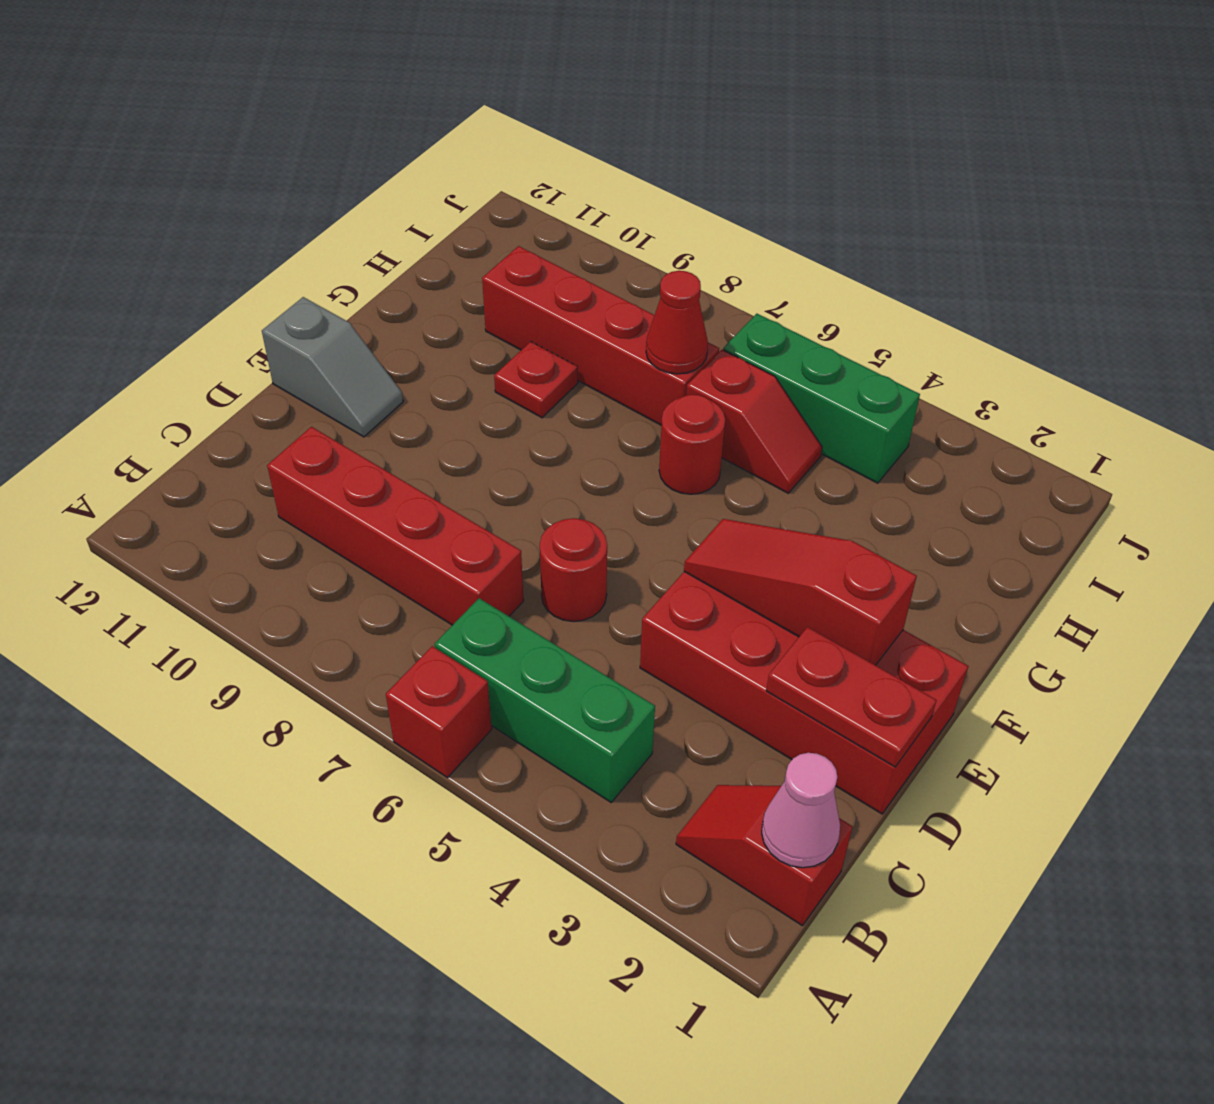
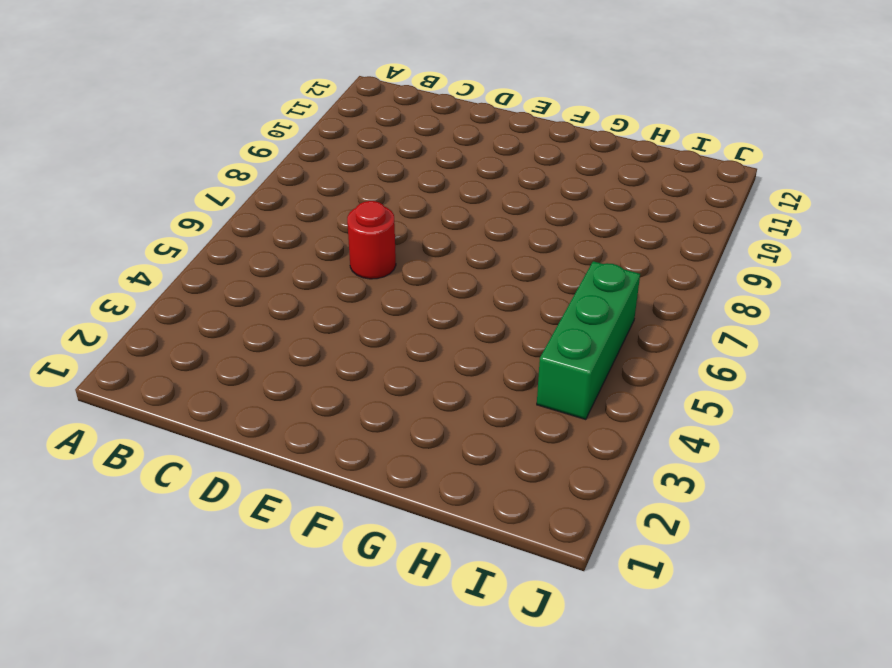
none -> red brick A6 level 1
none -> red slope B1:B2 level 1 top 1
none -> green brick B4:B6 level 1

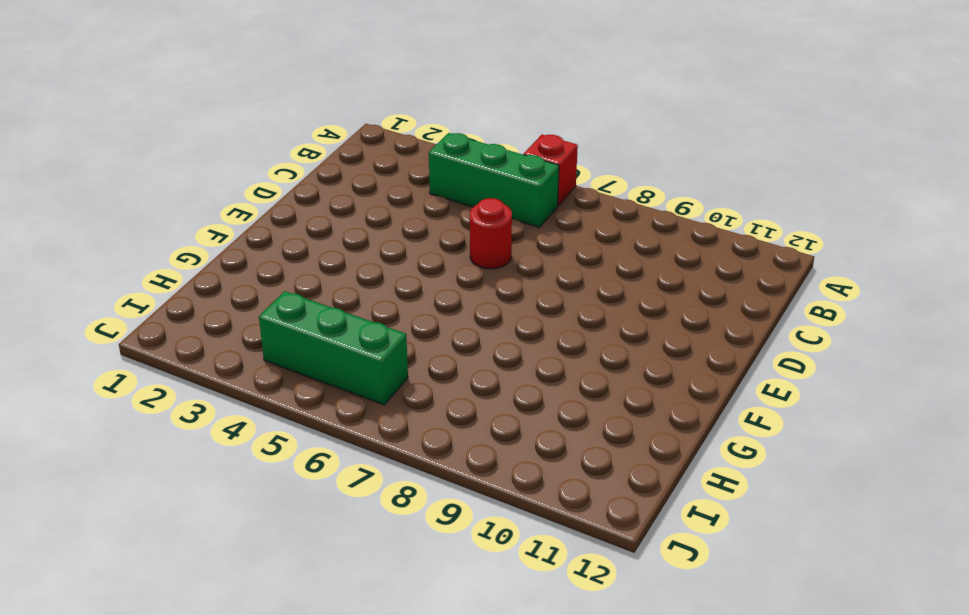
none -> red slope B1:B2 level 1 top 1
none -> red brick C7:C10 level 1
none -> red brick D1:E4 level 1

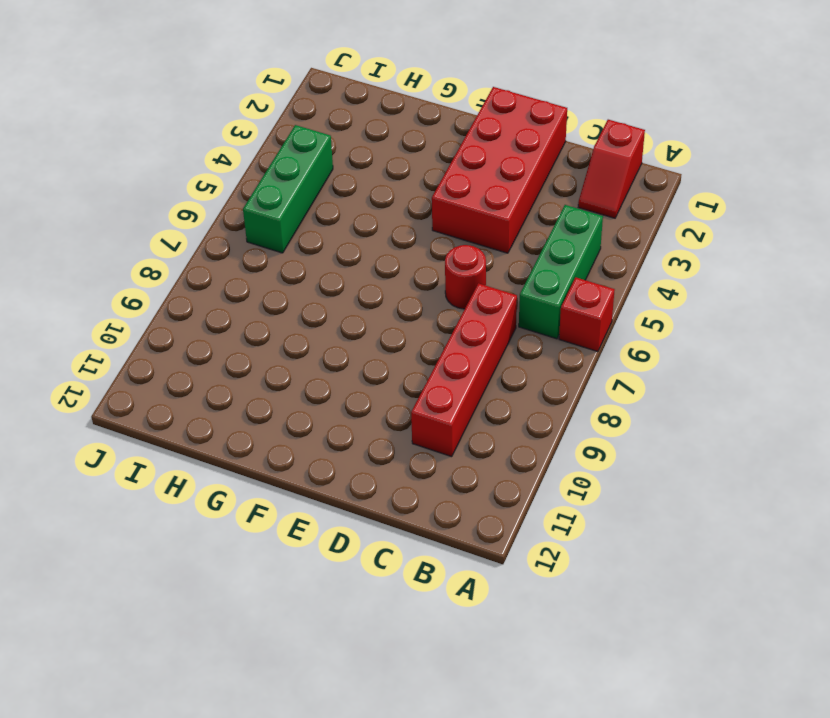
none -> grey slope E11:E12 level 1 top 12
none -> red round brick G6 level 1
none -> red plate G9 level 1

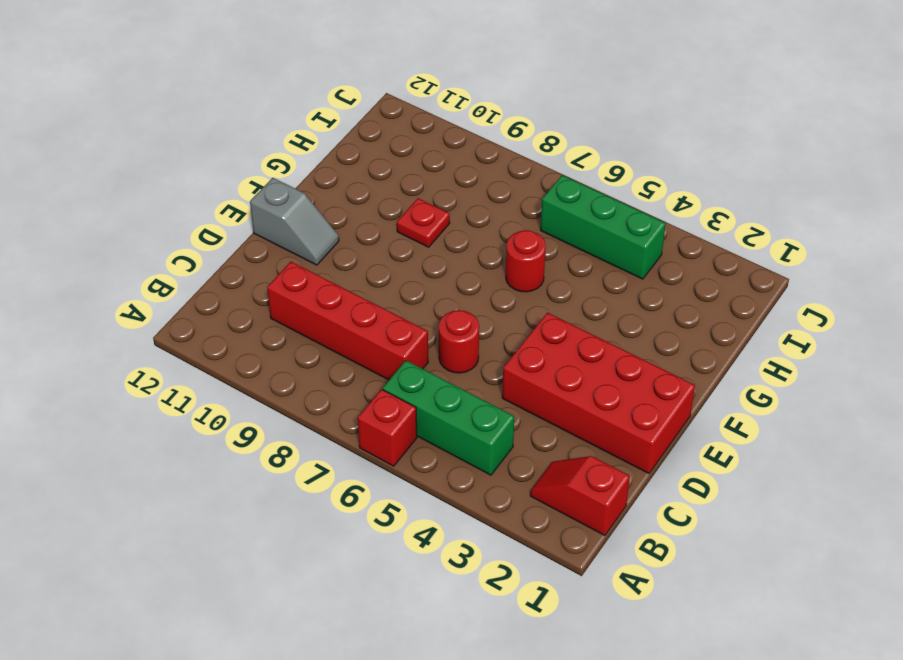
none -> red slope H5:H6 level 1 top 6
none -> red brick H7:H10 level 1
none -> pink cone B1 level 2

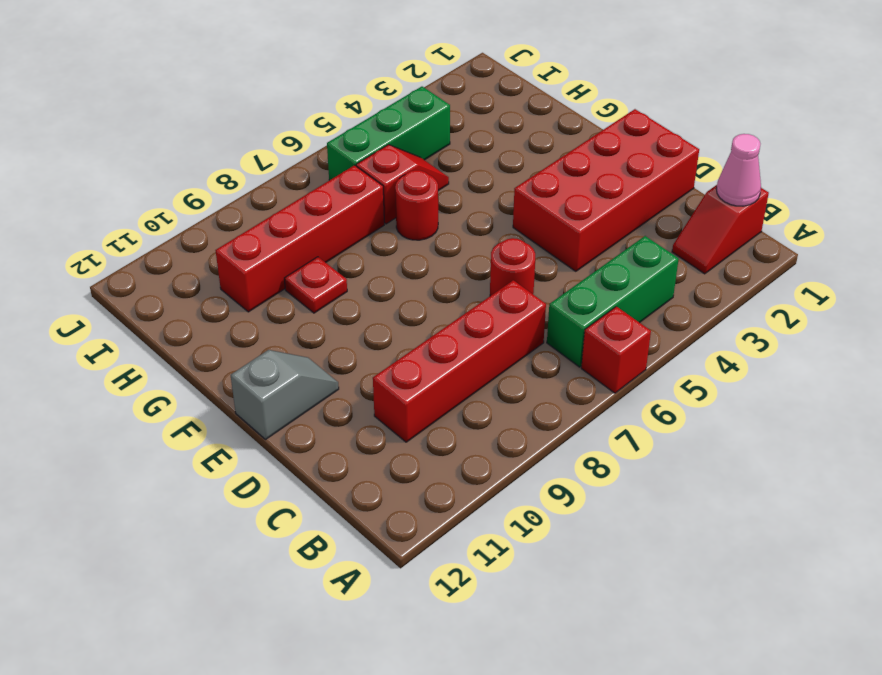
none -> red plate D1:D2 level 2
none -> red slope E2:E4 level 2 top 2
none -> red cone H7 level 2

